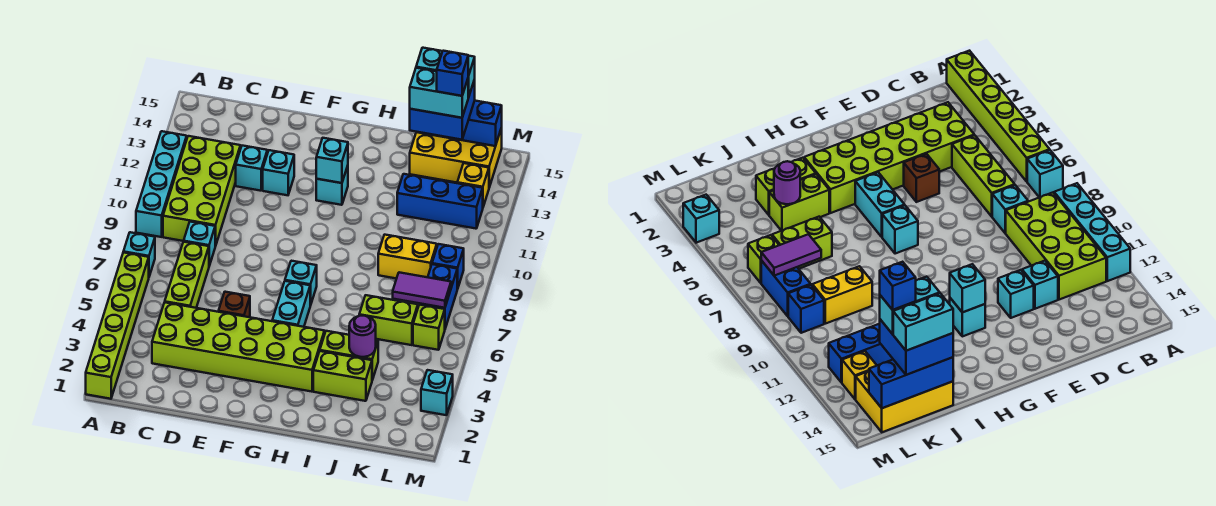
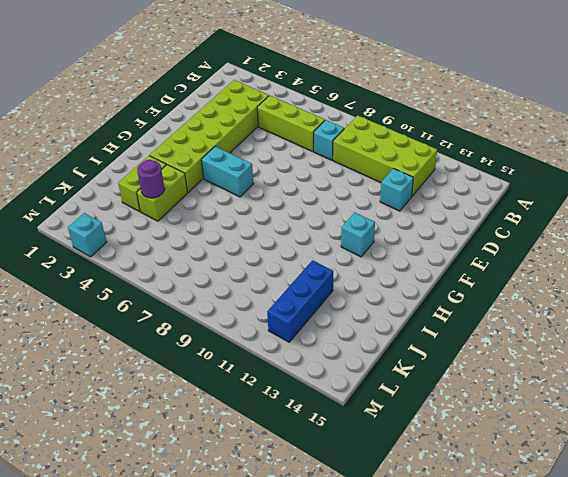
none -> lime brick A1:A6 level 1
none -> cyan brick A7 level 1
none -> cyan brick A9:A12 level 1
none -> brown brick E5 level 1

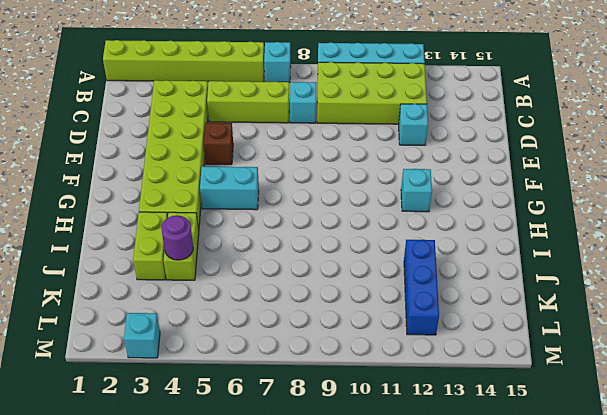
none -> cyan brick E12 level 1
none -> cyan brick G7 level 1
none -> lime brick J6:K6 level 1
none -> yellow brick J9:K9 level 1

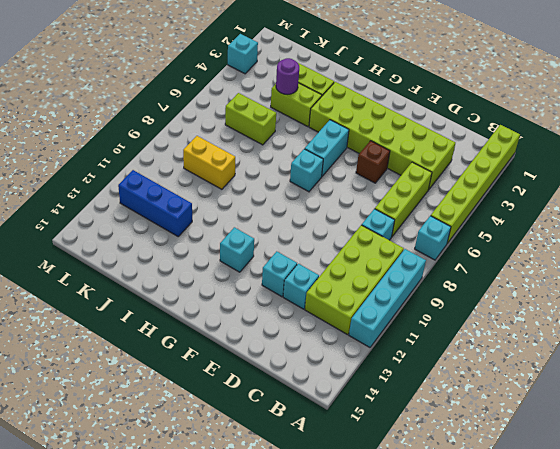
none -> yellow brick J14:L15 level 1
none -> lime brick L6 level 1
none -> blue brick L7:L8 level 1
none -> blue brick L9 level 1

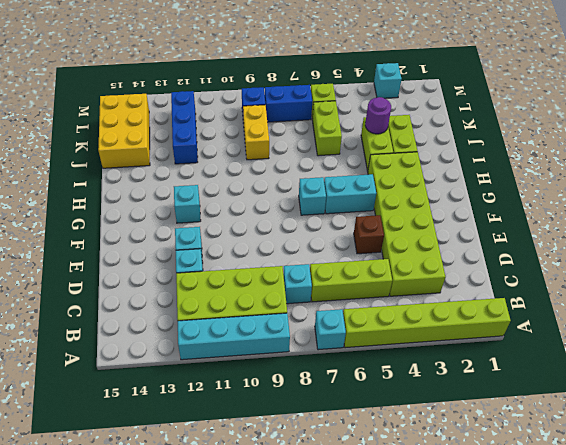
none -> yellow brick L13 level 1
none -> cyan brick G12 level 2
none -> blue brick J15:L15 level 2
none -> purple tile K7:L7 level 2

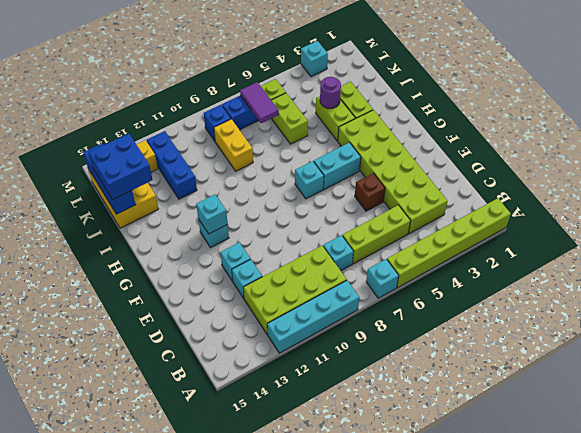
none -> cyan brick J14:K14 level 4
none -> cyan brick J15:K15 level 4
none -> blue brick K14 level 5

